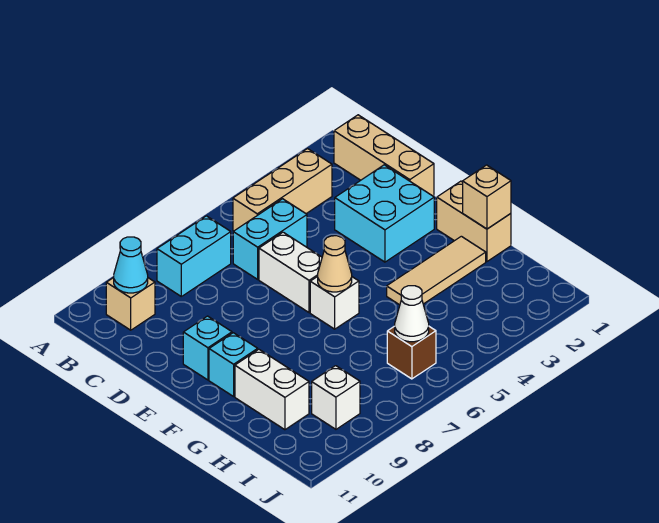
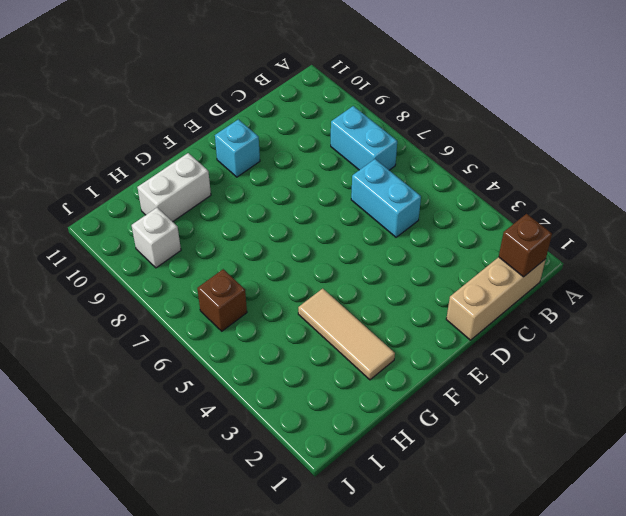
brown brick B1 level 2 -> none
none -> tan brick B3:B5 level 1
none -> tan brick B10 level 1
none -> cyan brick D2:E3 level 1

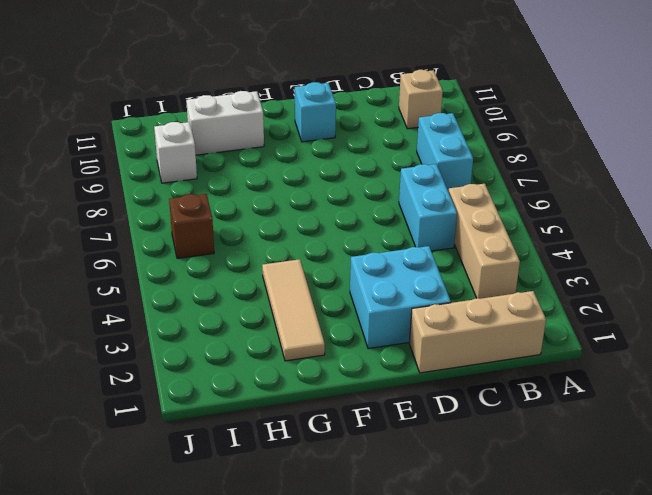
none -> white brick D6:E6 level 1
none -> tan brick F1:G1 level 1
none -> white brick F6 level 1

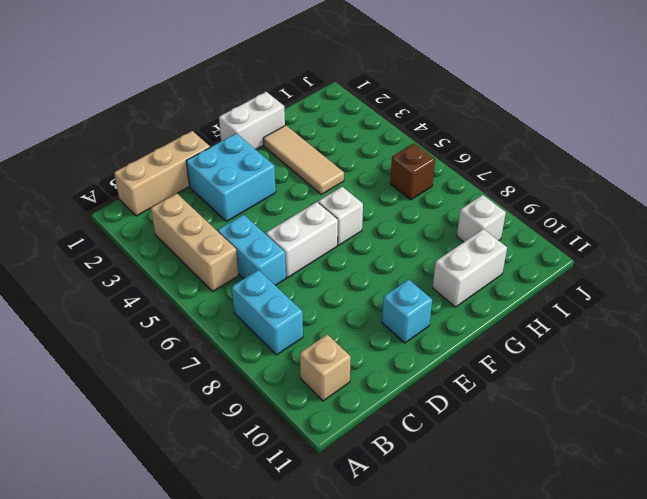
white brick F1:G1 level 1 -> tan brick F1:G1 level 1
none -> cyan brick F10 level 1
none -> cyan cone B10 level 2
none -> tan cone F6 level 2

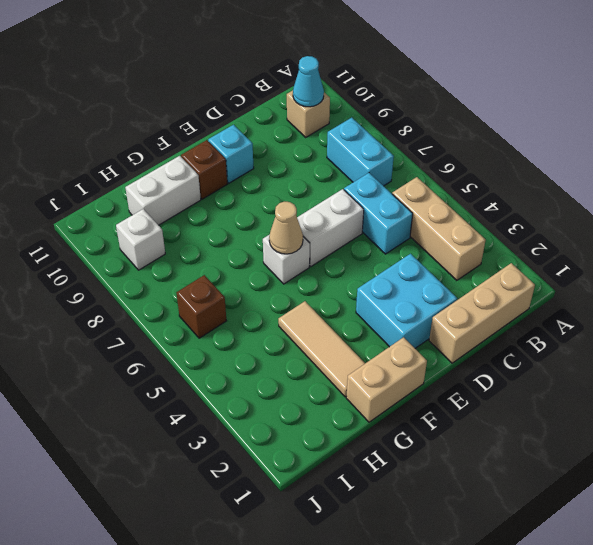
brown brick F10 level 1 -> cyan brick F10 level 1
none -> tan brick G1 level 2
none -> white cone I6 level 2

